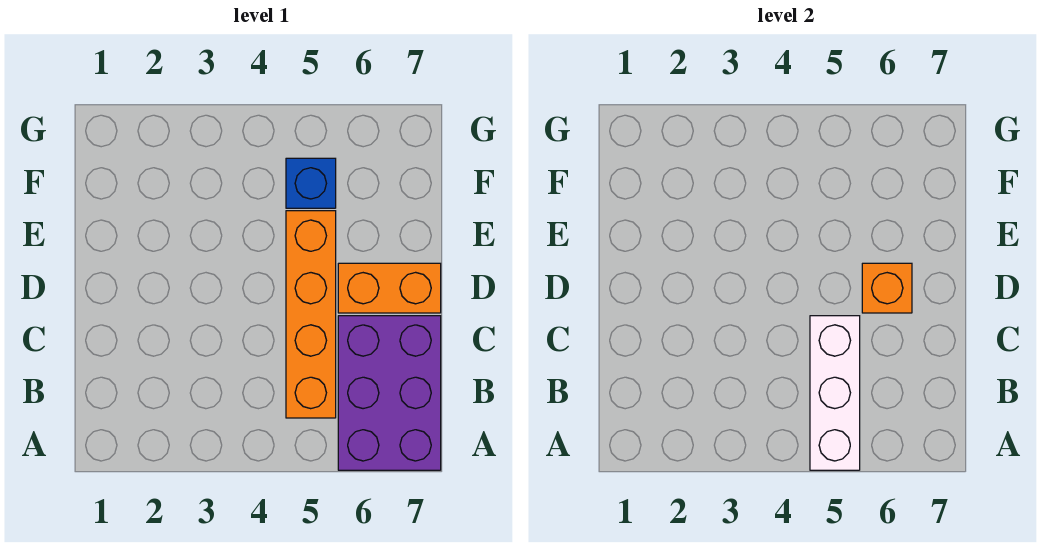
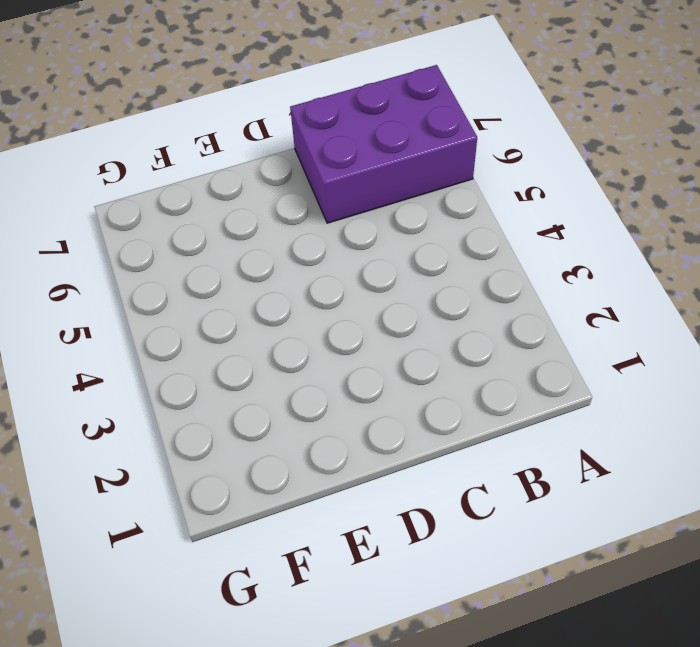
none -> orange brick B5:E5 level 1
none -> orange brick D6:D7 level 1

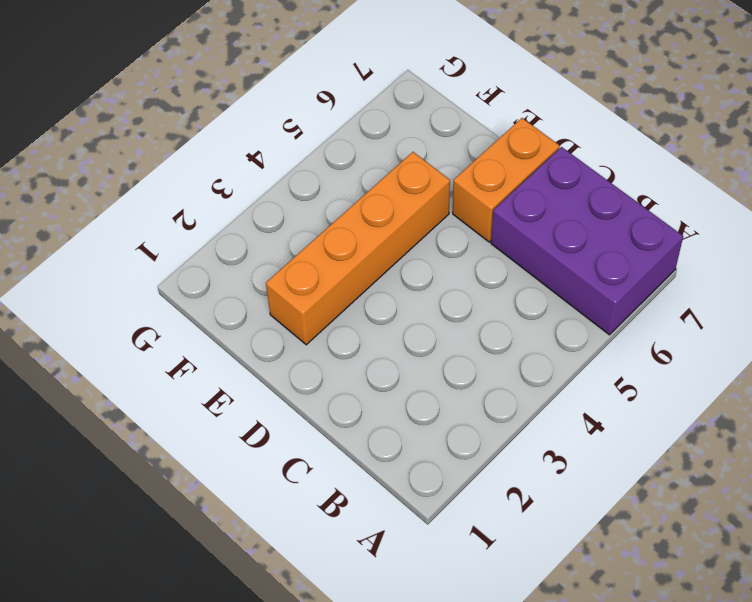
orange brick E2:E5 level 1 -> orange brick B5:E5 level 1
none -> blue brick F5 level 1
none -> white brick A5:C5 level 2

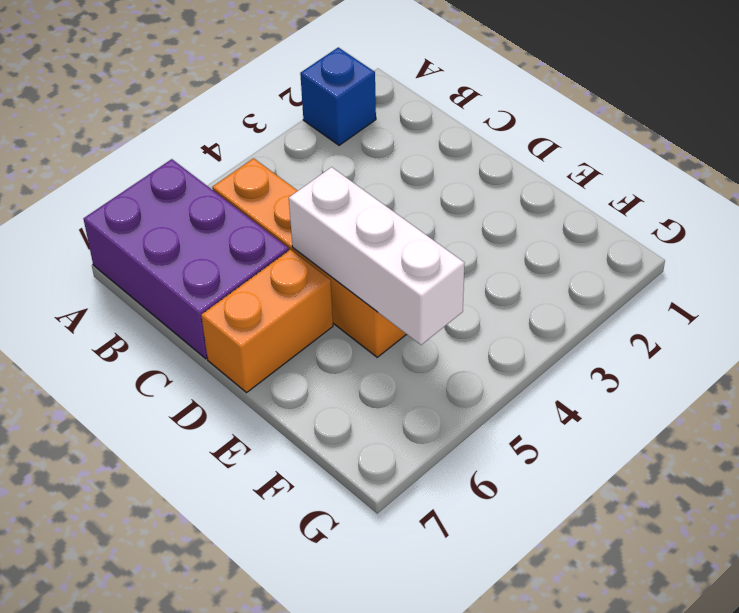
blue brick A2 level 1 -> blue brick F5 level 1
white brick D5:F5 level 2 -> white brick A5:C5 level 2
none -> orange brick D6 level 2

